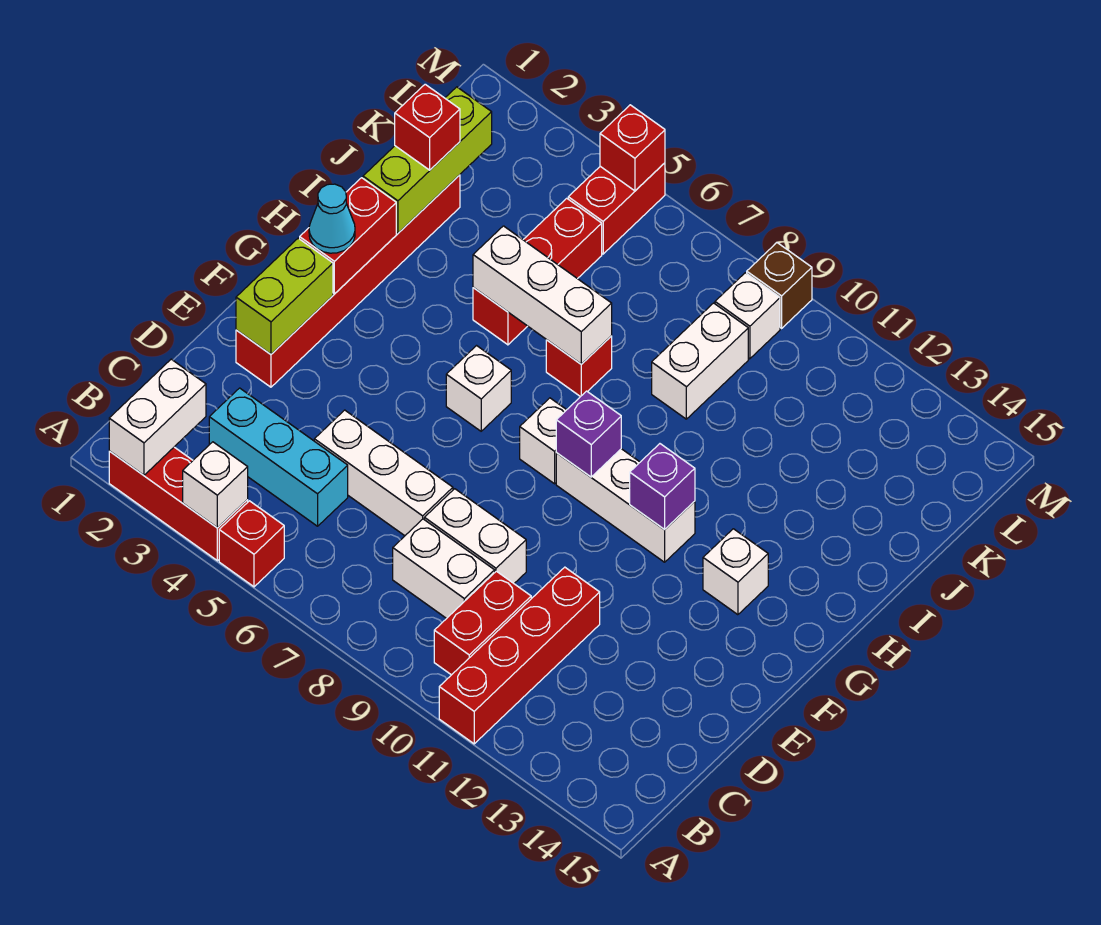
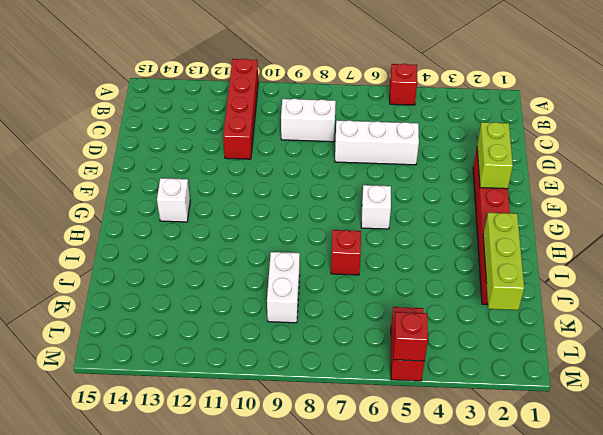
none -> red brick A2:A4 level 1
none -> red brick B10:C10 level 1
none -> cyan brick C3:C5 level 1
none -> white brick D8:D9 level 1

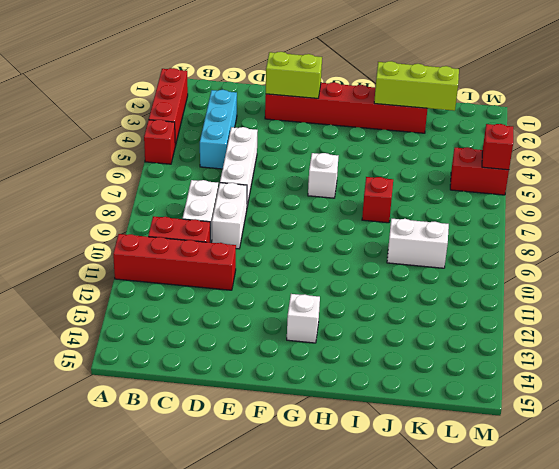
none -> white brick G8 level 1
none -> white brick G9:G11 level 1
none -> red brick I5:K5 level 1
none -> white brick L9 level 1

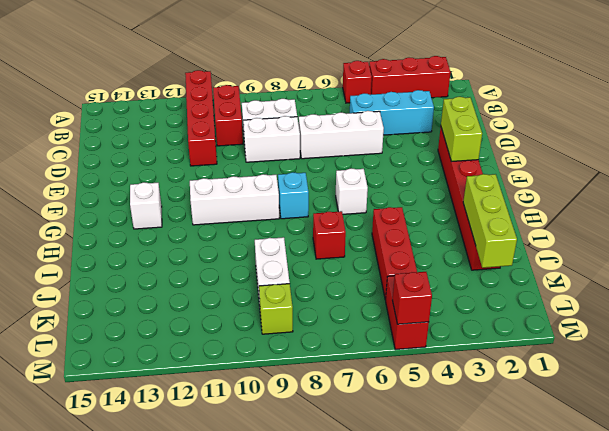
cyan brick G8 level 1 -> white brick G8 level 1
lime brick L9 level 1 -> white brick L9 level 1
none -> brown brick M9 level 1
none -> white brick A2:B2 level 2
none -> white brick A4 level 2
none -> red brick G2:H2 level 2

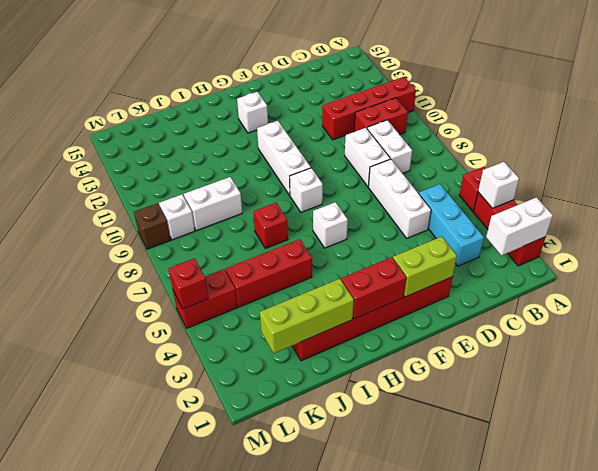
none -> purple brick G9 level 2
none -> purple brick G11 level 2
none -> white brick I5:I7 level 2
none -> cyan cone G2 level 3

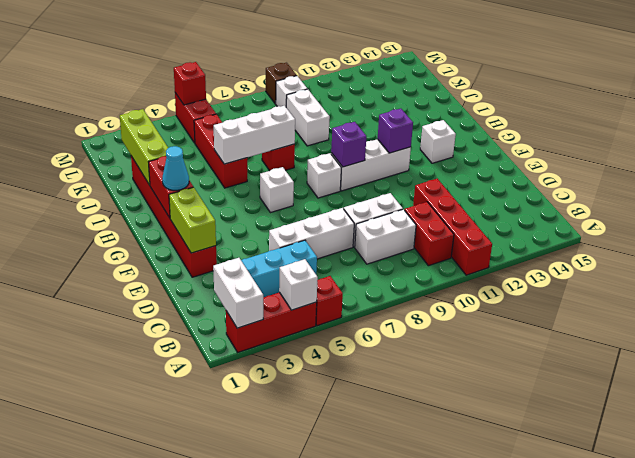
none -> red brick J2 level 3

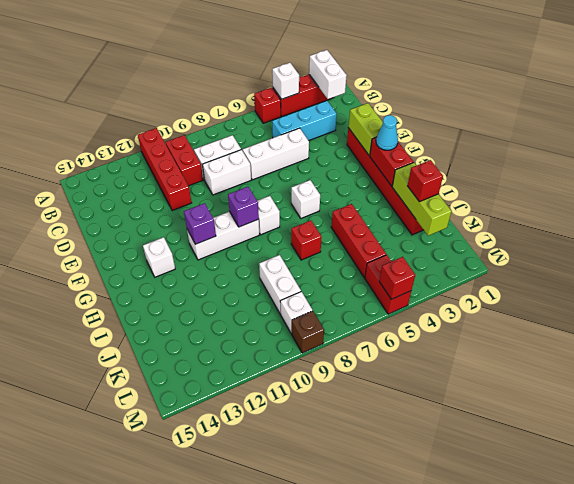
none -> white brick I5:I7 level 2

